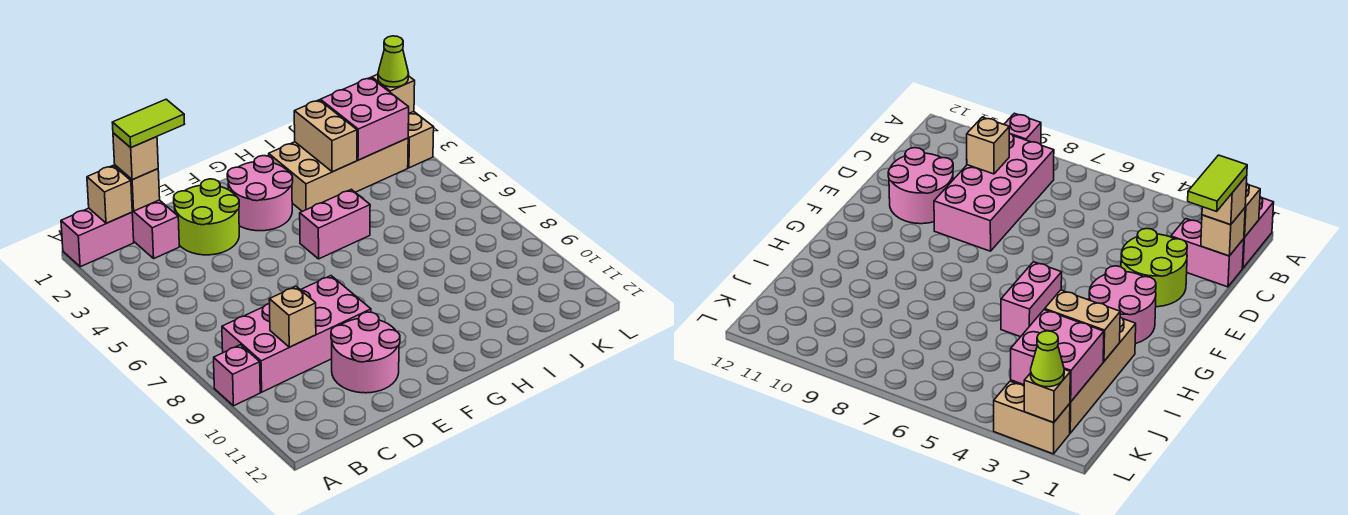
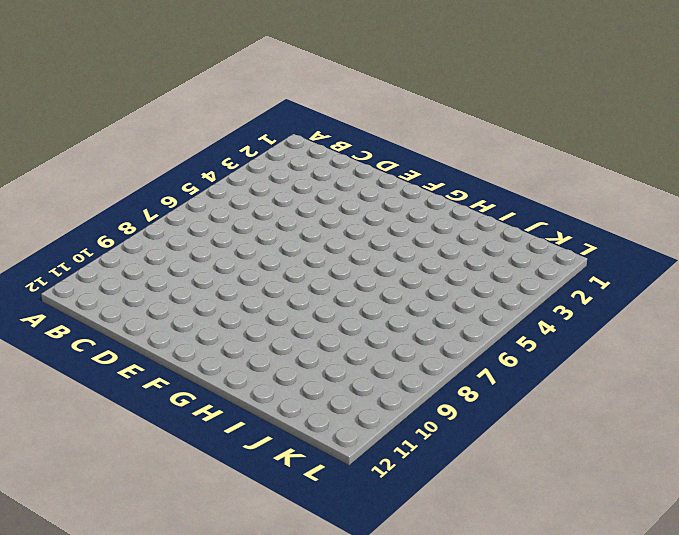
none -> pink brick A1:B1 level 1
none -> pink brick A9 level 1
none -> pink brick B8:E9 level 1

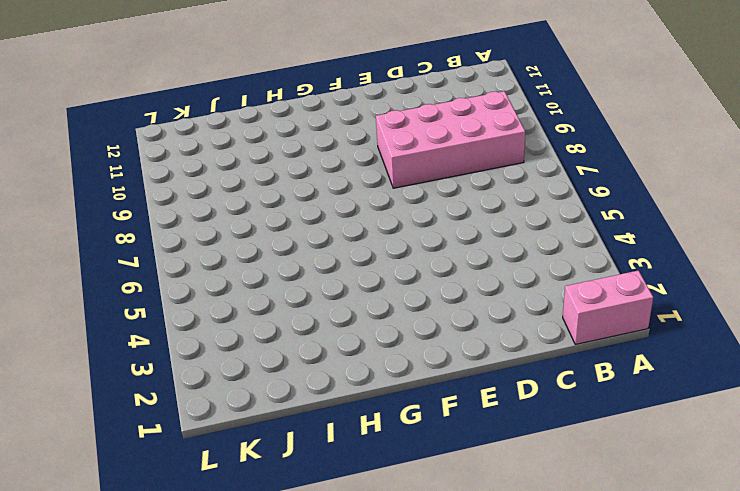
none -> pink brick A9 level 1
none -> pink brick C1:C2 level 1
none -> lime round brick D2:E3 level 1

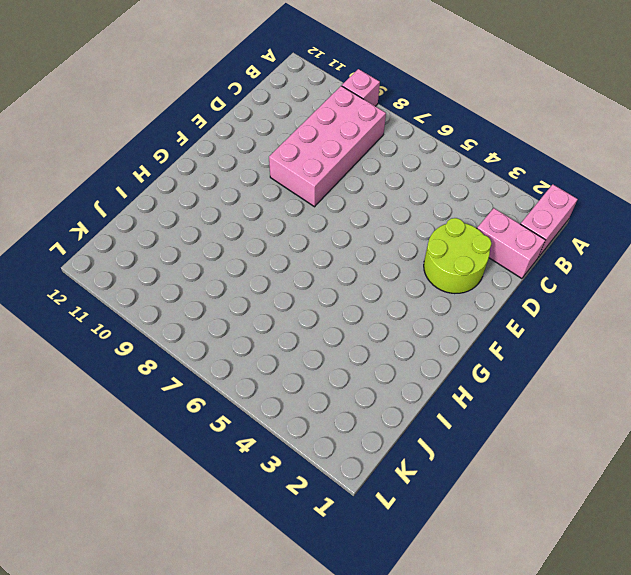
none -> pink round brick D10:E11 level 1
none -> pink round brick F2:G3 level 1
none -> pink brick G5:H5 level 1

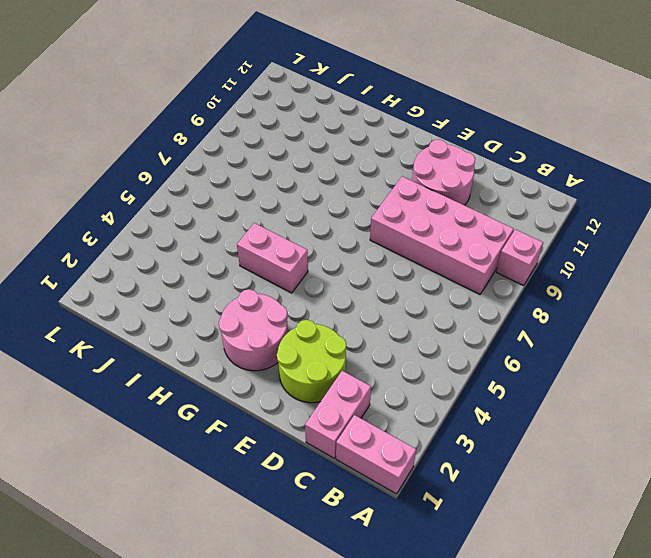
none -> tan brick H2:K3 level 1
none -> tan brick L2:L3 level 1
none -> tan brick B1 level 2

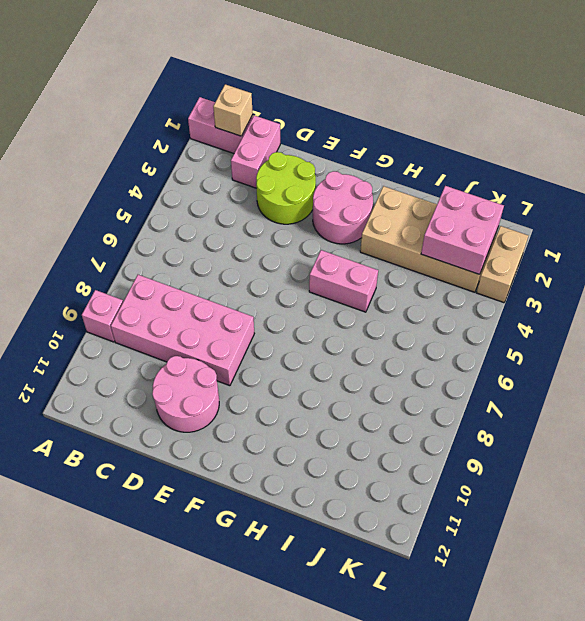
none -> tan brick C1 level 2
none -> tan brick C9 level 2
none -> tan brick I2:I3 level 2

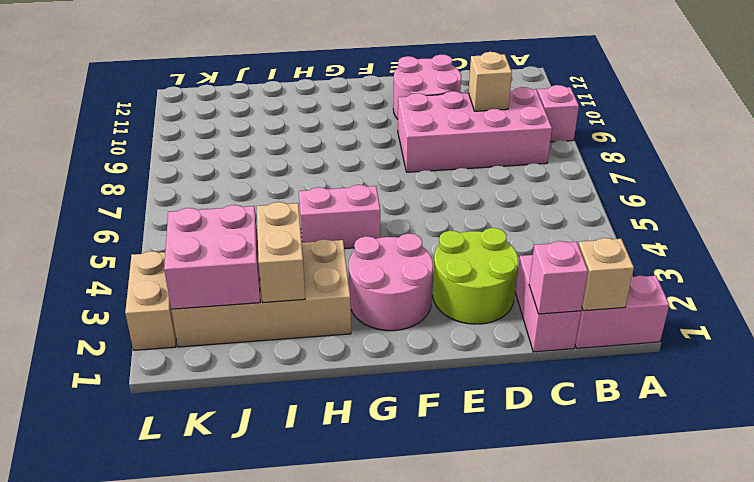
pink brick C1 level 2 -> tan brick C1 level 2
none -> tan brick L2 level 2
none -> tan brick C1 level 3
none -> lime cone L2 level 3

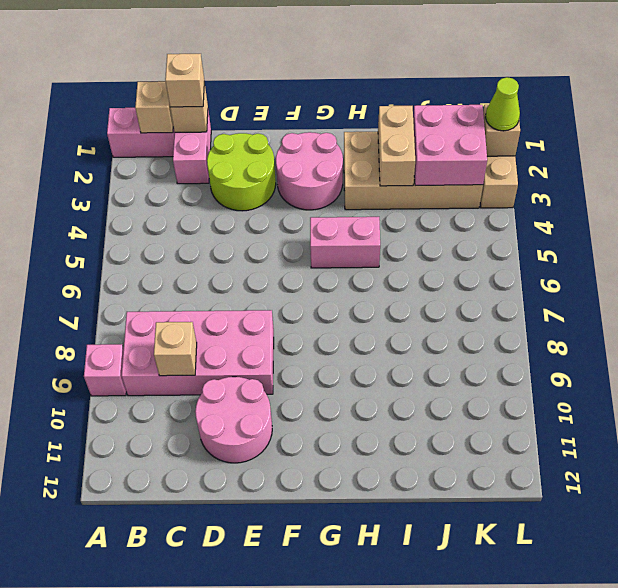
none -> lime tile C1:D1 level 4

